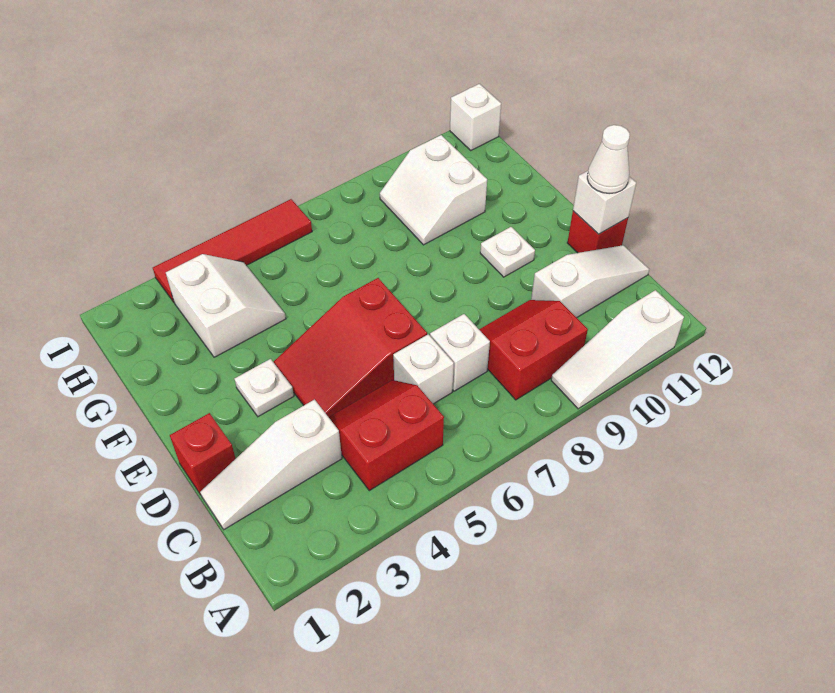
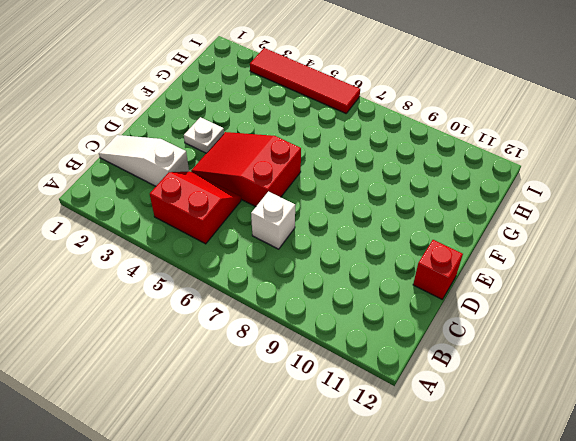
none -> white slope A9:A11 level 1 top 11
none -> red slope B8:C9 level 1 top B
none -> white brick C6 level 1

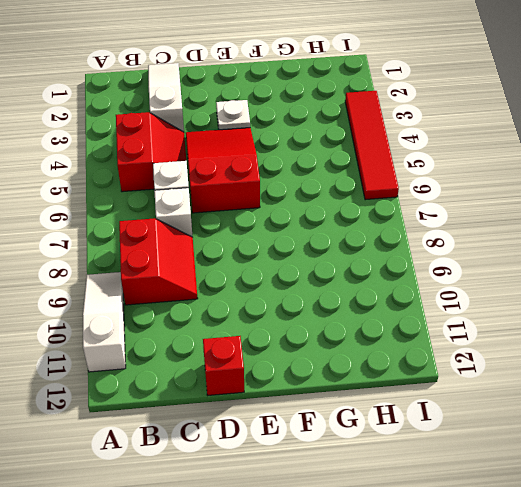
none -> white slope C10:C12 level 1 top 10
none -> red brick D1 level 1
none -> white plate E10 level 1

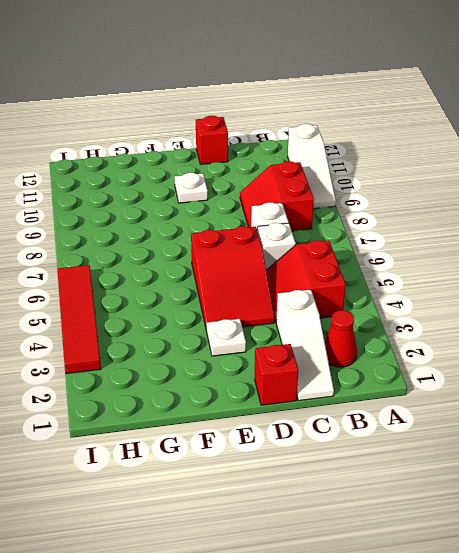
red cone B2 level 1 -> none
none -> white slope C10:C12 level 1 top 10
none -> white slope G3:H4 level 1 top 3
none -> white slope G9:H10 level 1 top 10

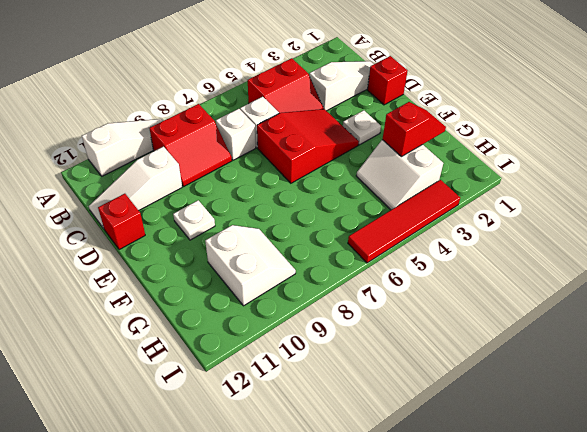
red slope G2:G3 level 2 top 3 -> none
none -> white brick I12 level 1
none -> white brick D12 level 2
none -> white cone D12 level 3

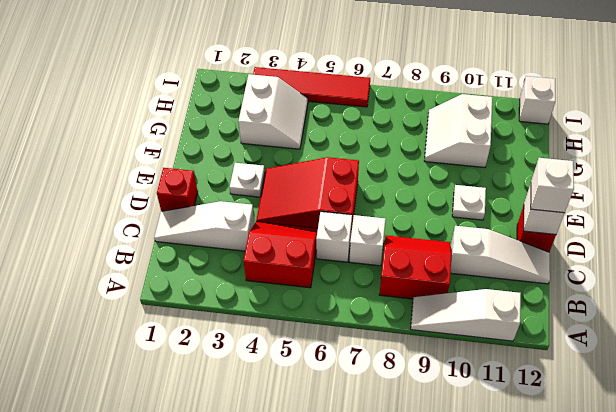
white brick D12 level 3 -> white cone D12 level 3

